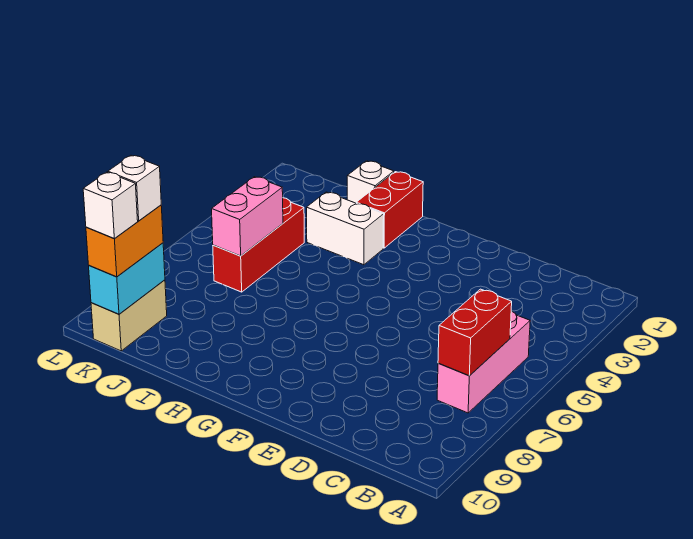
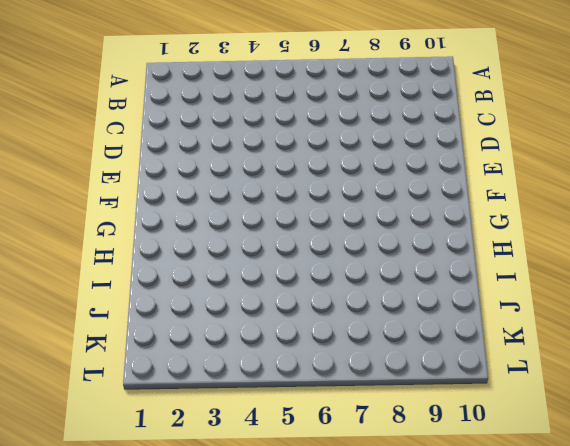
none -> pink brick B5:B7 level 1
none -> red brick H1:H2 level 1
none -> white brick H3:I3 level 1

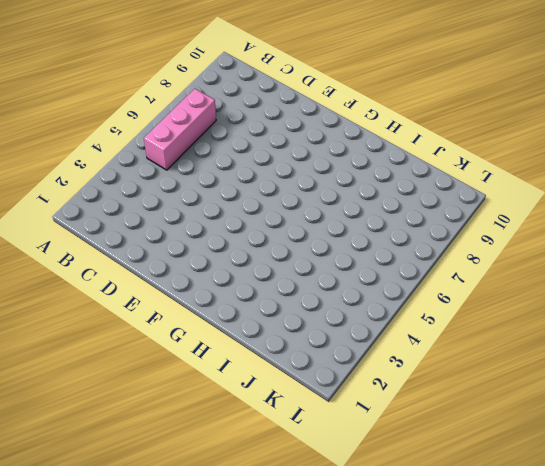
none -> red brick H1:H2 level 1
none -> white brick H3:I3 level 1
none -> white brick I1 level 1

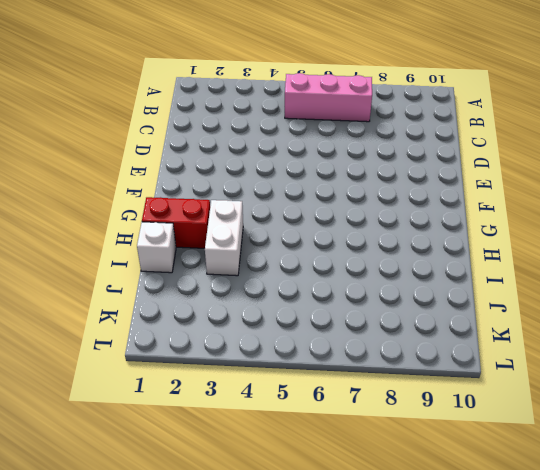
none -> red brick J4:J6 level 1
none -> tan brick K9:K10 level 1
none -> red brick B6:B7 level 2

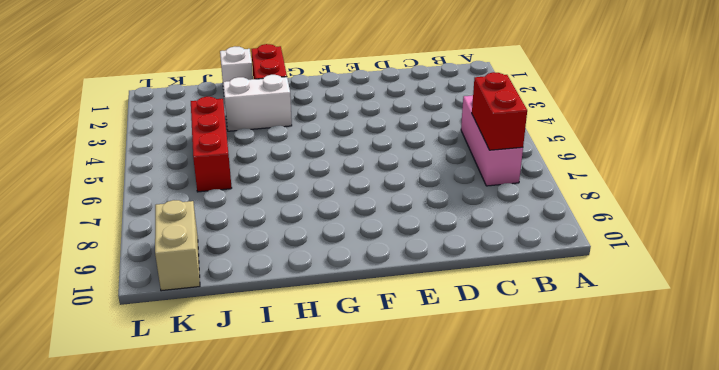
none -> pink brick J5:J6 level 2
none -> cyan brick K9:K10 level 2
none -> orange brick K9:K10 level 3

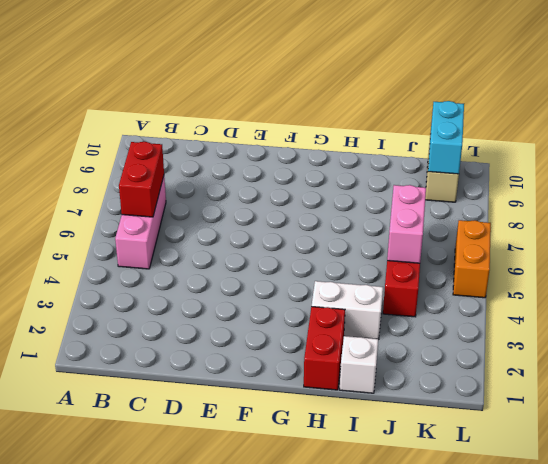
orange brick L5:L6 level 1 -> orange brick K9:K10 level 3
none -> white brick K9 level 4
none -> white brick K10 level 4

